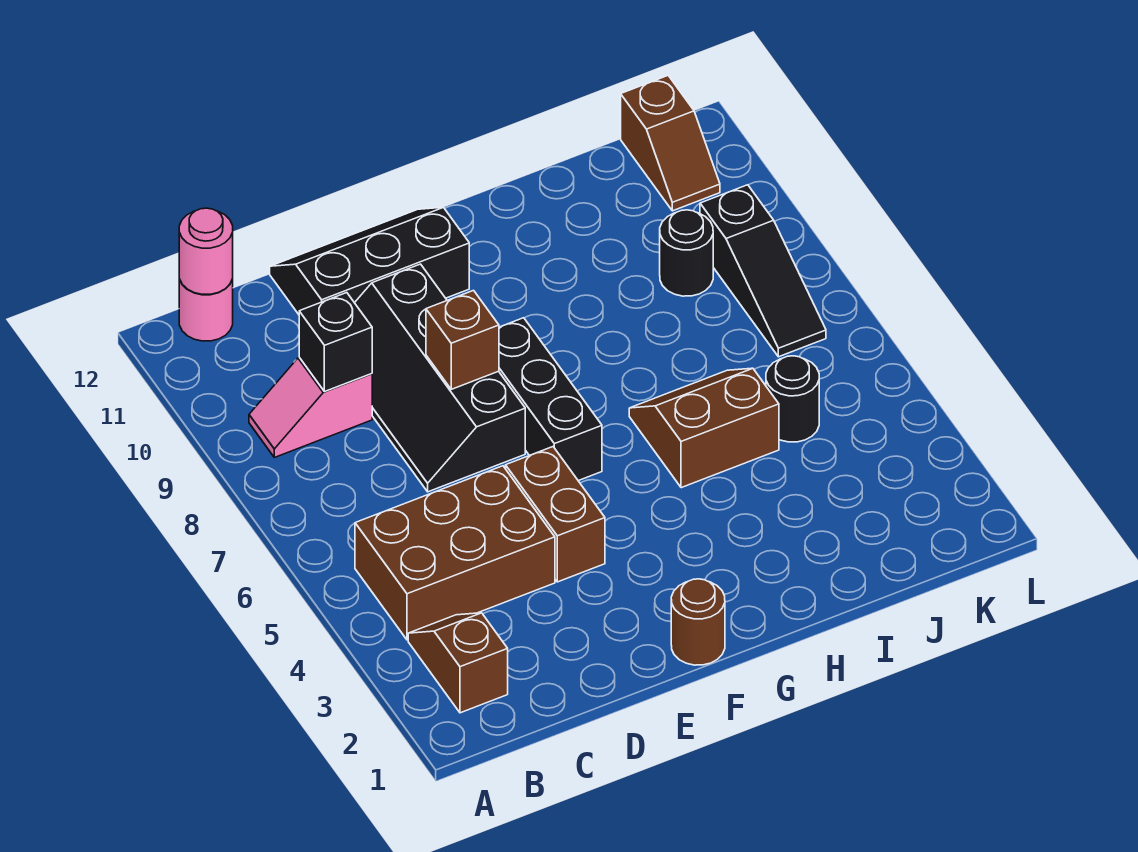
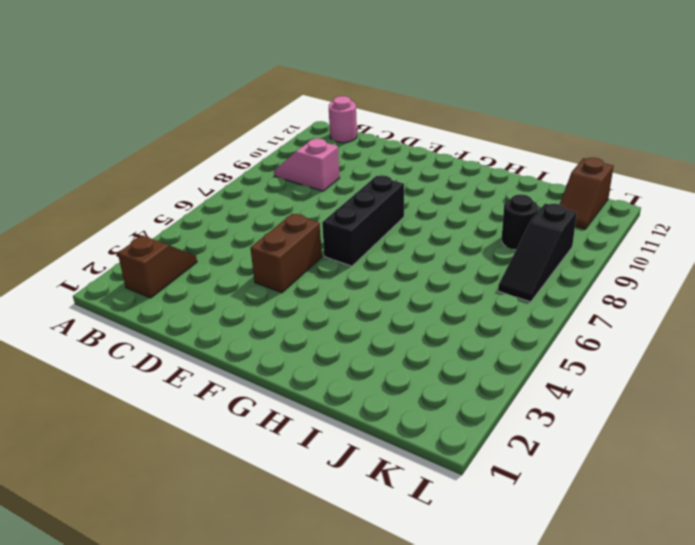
none -> brown brick B4:D5 level 1
none -> black slope D7:E10 level 1 top E
none -> black slope D11:F12 level 1 top 11

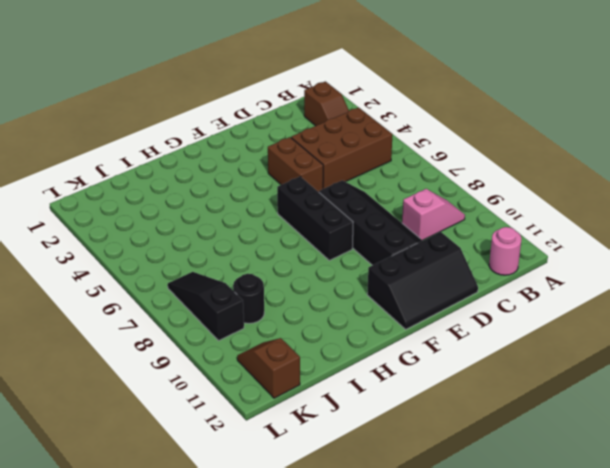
none -> brown round brick F1 level 1
none -> brown slope H5:I6 level 1 top 5
none -> black round brick J5 level 1

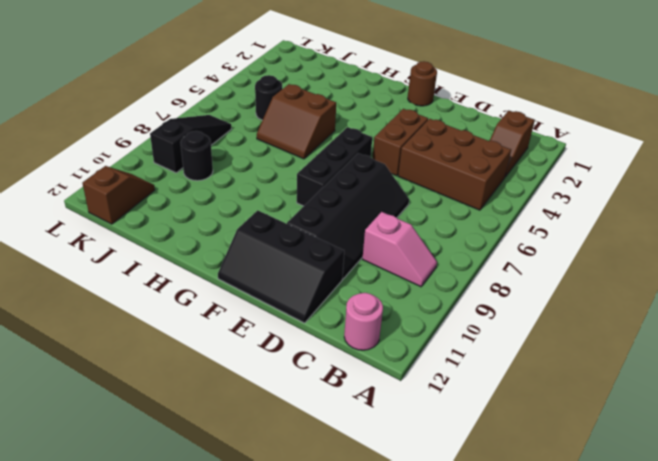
none -> pink round brick B12 level 2
none -> black brick C9 level 2
none -> brown brick E8 level 2

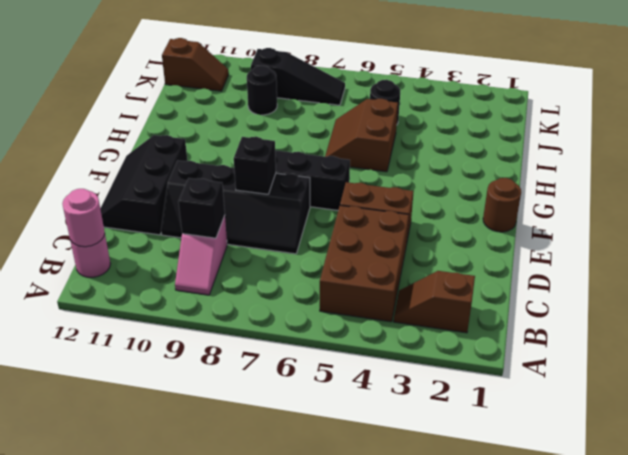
black brick E8 level 2 -> brown brick E8 level 2

